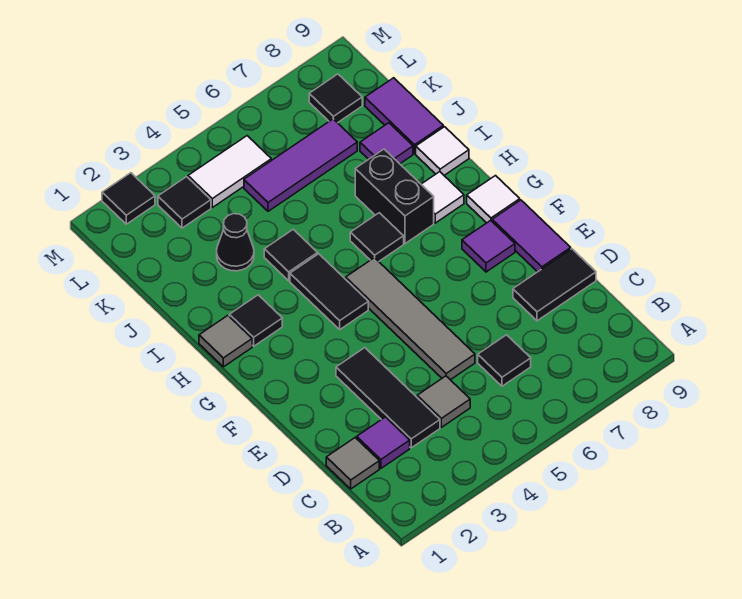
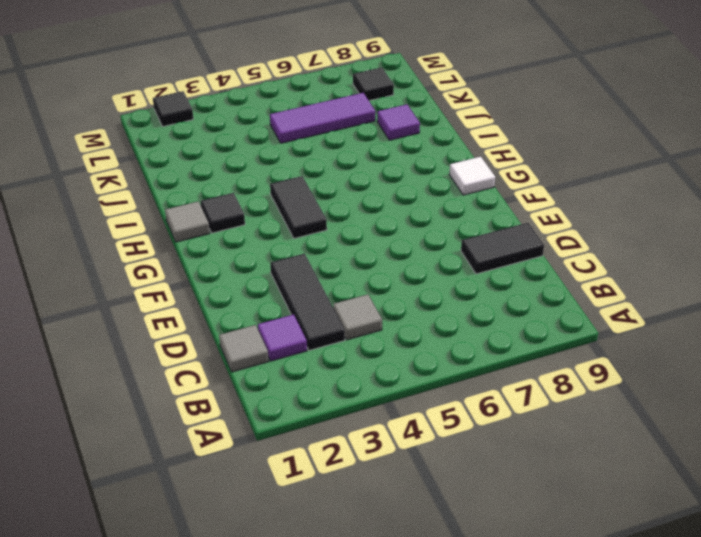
none -> black tile C6 level 1
none -> grey tile D5:G5 level 1
none -> purple tile E9:F9 level 1

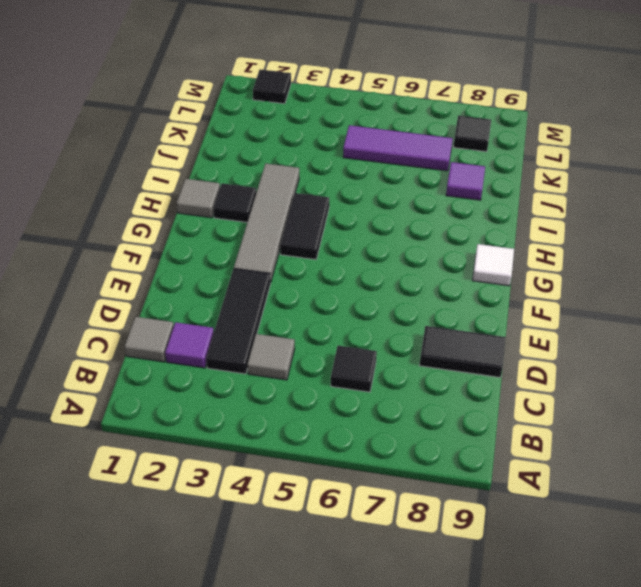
grey tile F3:I3 level 1 -> grey tile D5:G5 level 1
none -> purple tile E9:F9 level 1
none -> purple tile F8 level 1
none -> black tile H6 level 1

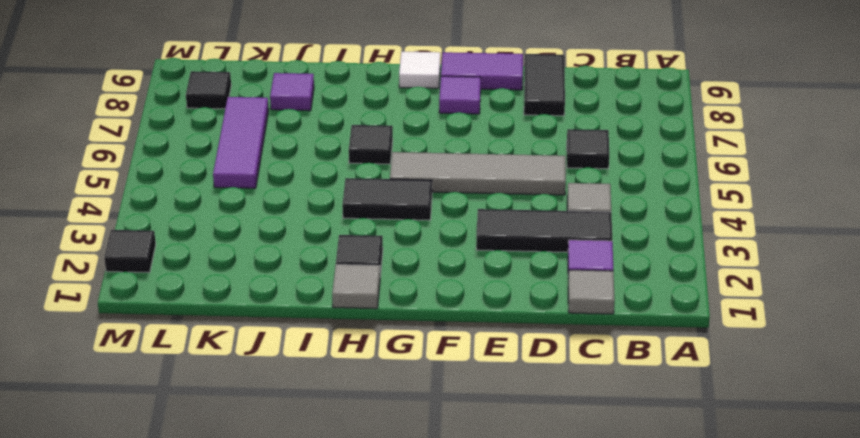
none -> black brick H7:I7 level 1
none -> white tile H8 level 1
none -> black tile I4 level 1

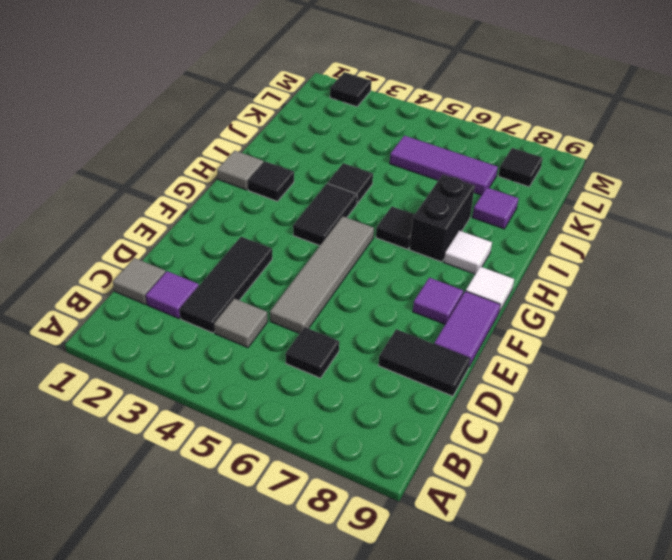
none -> white tile I9 level 1
none -> black cone J3 level 1
none -> purple tile J9:K9 level 1

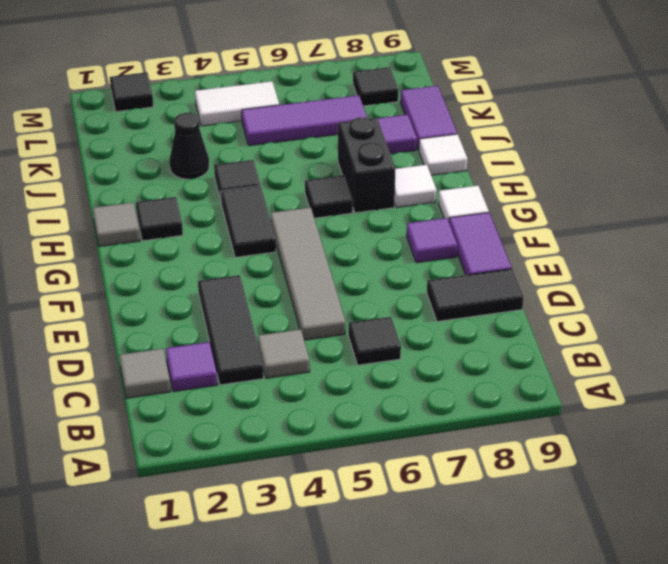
none -> black tile L3 level 1

